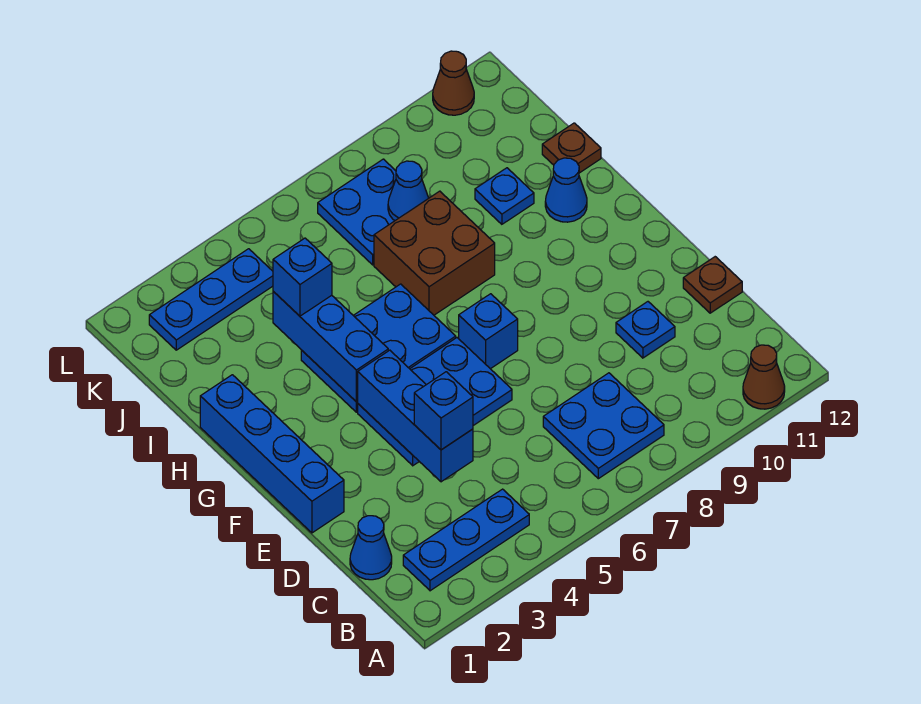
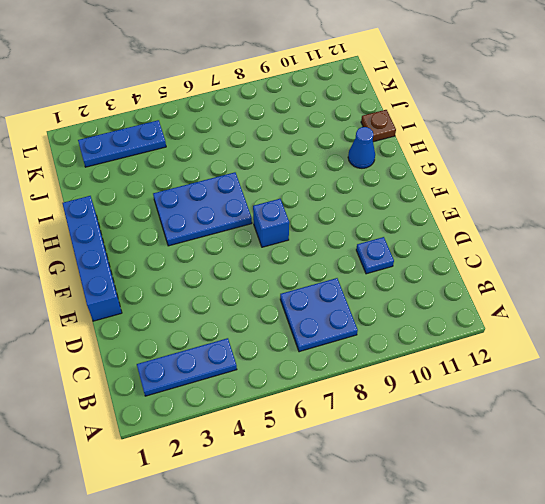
none -> brown cone A11 level 1
none -> blue cone C1 level 1
none -> brown plate D12 level 1

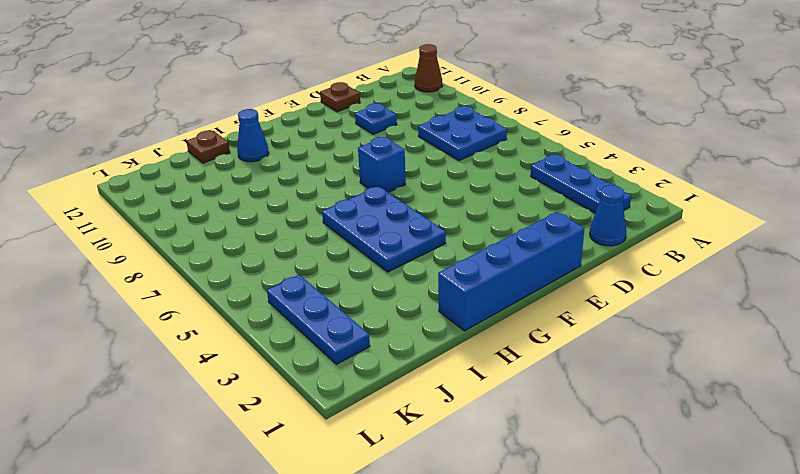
none -> blue plate E4:F6 level 1
none -> brown brick H7:I8 level 1
none -> blue plate I10 level 1

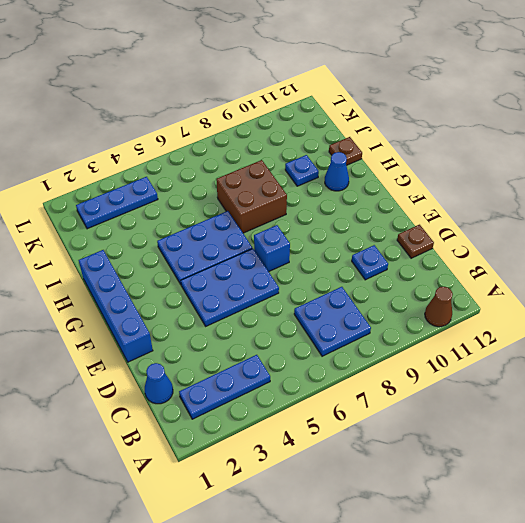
none -> blue plate J7:K8 level 1
none -> brown cone L11 level 1
none -> blue brick D4:F4 level 2

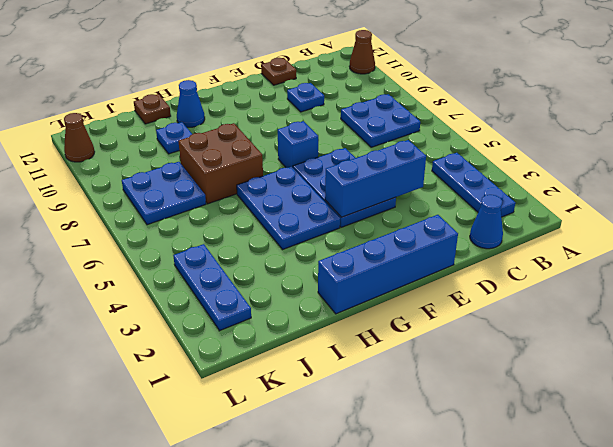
none -> blue brick G4:I4 level 2
none -> blue cone J8 level 2
none -> blue brick D4 level 3

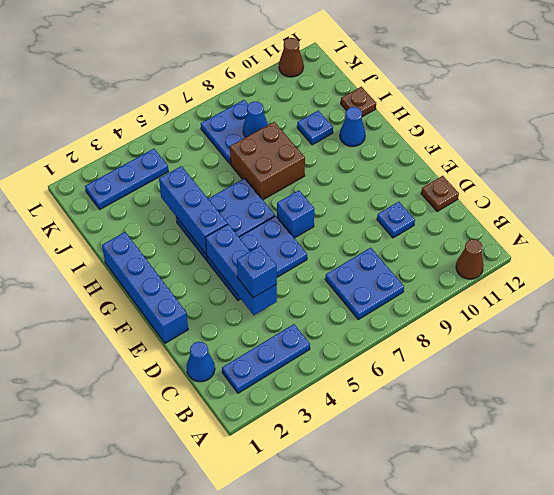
none -> blue brick I4 level 3

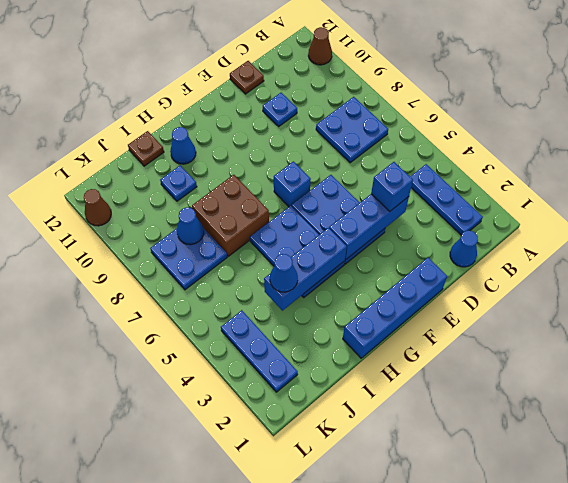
blue cone I4 level 3 -> blue brick I4 level 3

